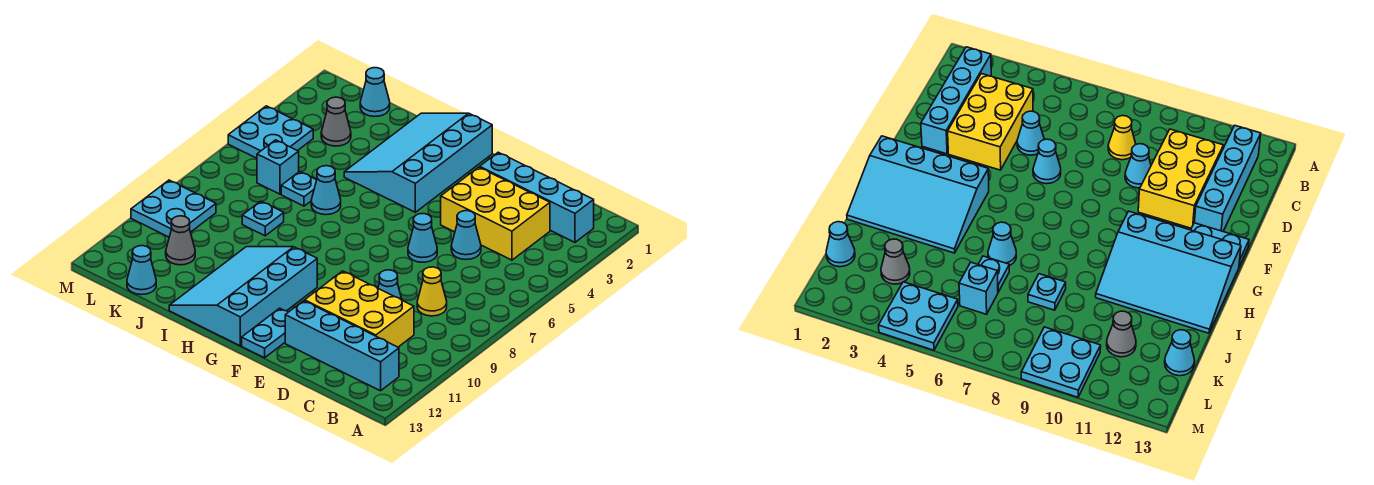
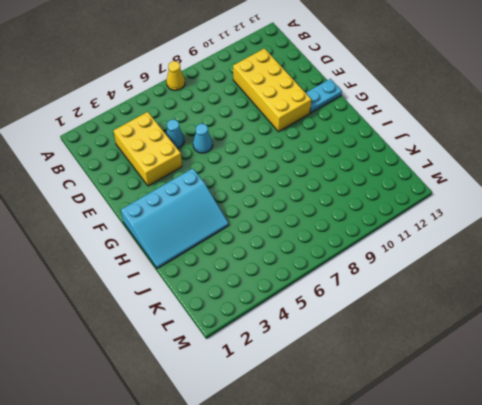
yellow cone A7 level 1 -> yellow cone C8 level 1
yellow brick C10:F11 level 1 -> yellow brick C10:E11 level 1
none -> cyan brick B2:E2 level 1
none -> cyan brick B12:E12 level 1
none -> cyan cone D9 level 1

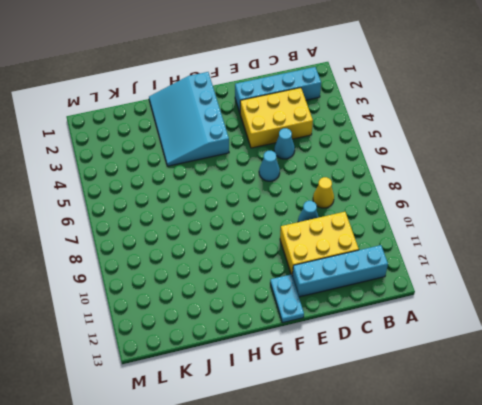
none -> cyan slope G10:I13 level 1 top G
none -> cyan cone I6 level 1
none -> cyan plate J6 level 1

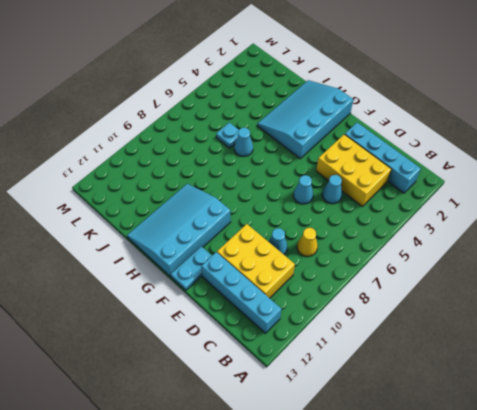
none -> cyan plate J8 level 1
none -> cyan cone K1 level 1
none -> grey cone K3 level 1

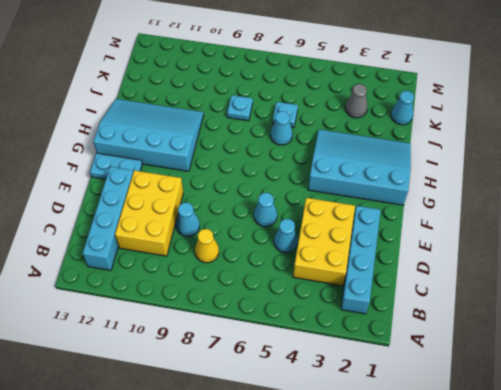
none -> cyan brick K6 level 1
none -> grey cone K11 level 1
none -> cyan cone K13 level 1

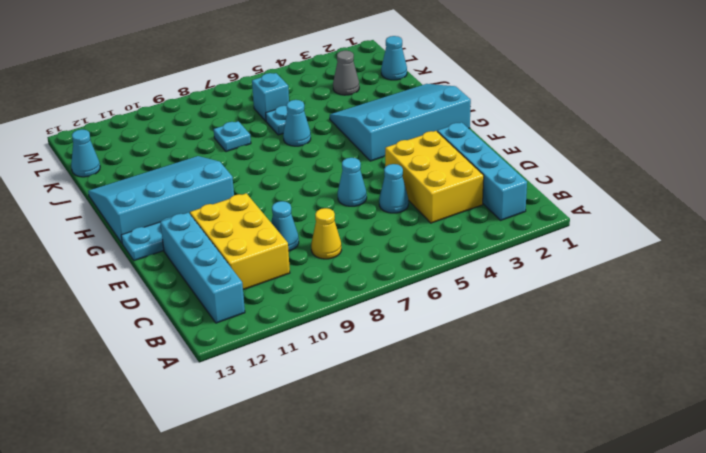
none -> grey cone K11 level 1
none -> cyan plate L4:M5 level 1
none -> cyan plate L9:M10 level 1

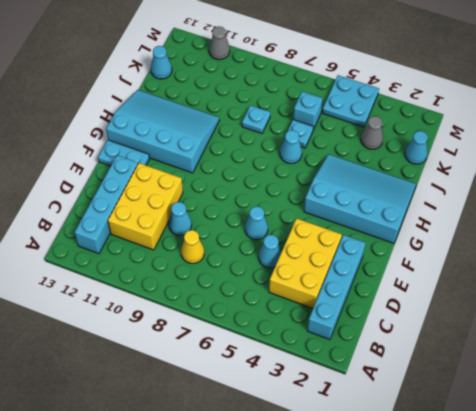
grey cone M11 level 1 -> grey cone K11 level 1
none -> cyan plate L9:M10 level 1

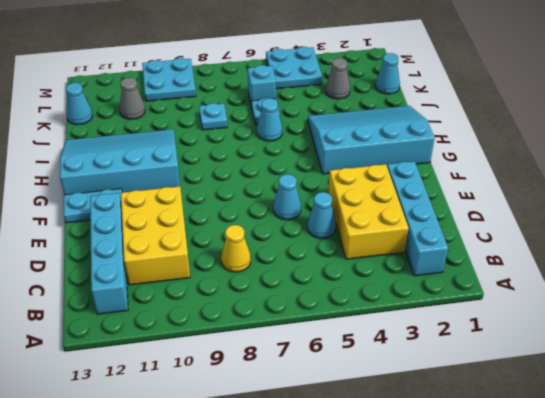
none -> cyan cone D9 level 1

